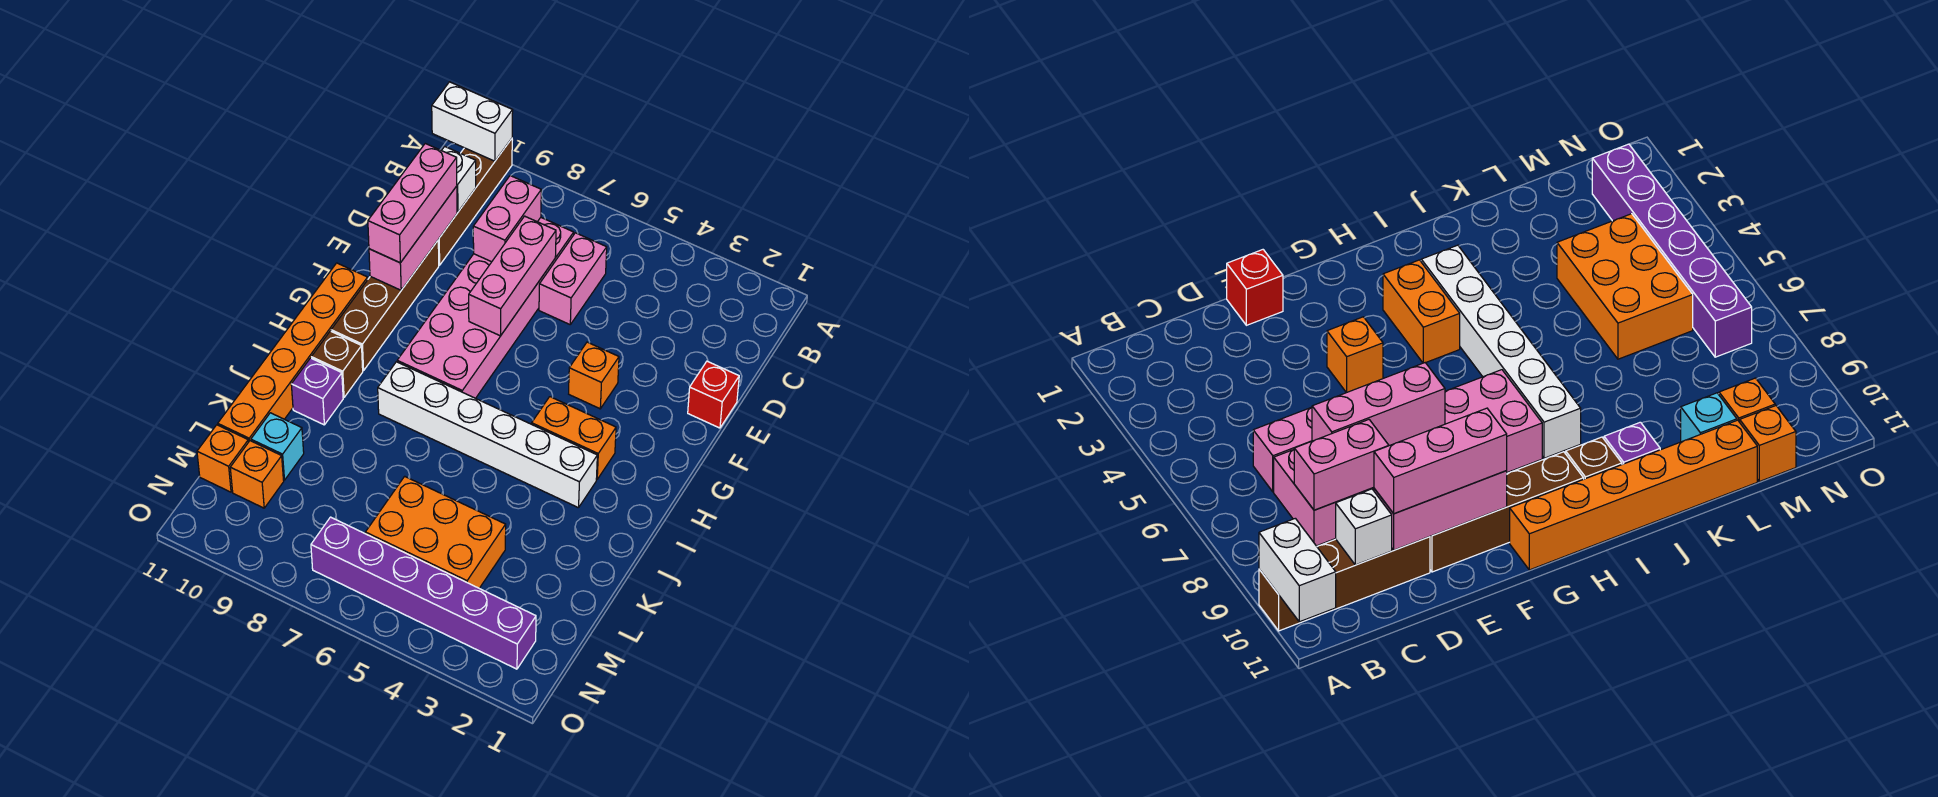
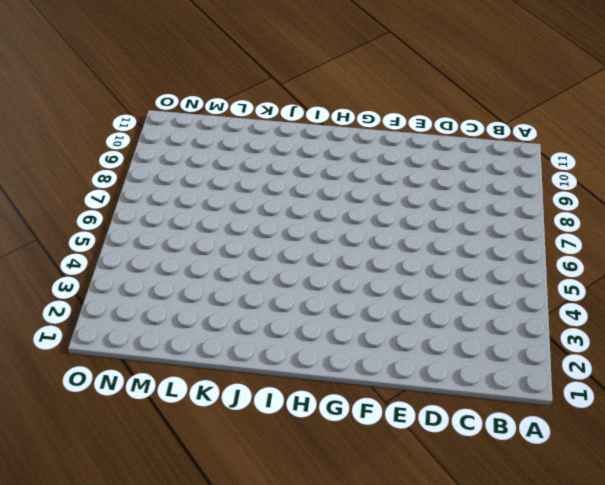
none -> brown brick A10:D10 level 1
none -> pink brick C6:D6 level 1
none -> pink brick C7:H8 level 1

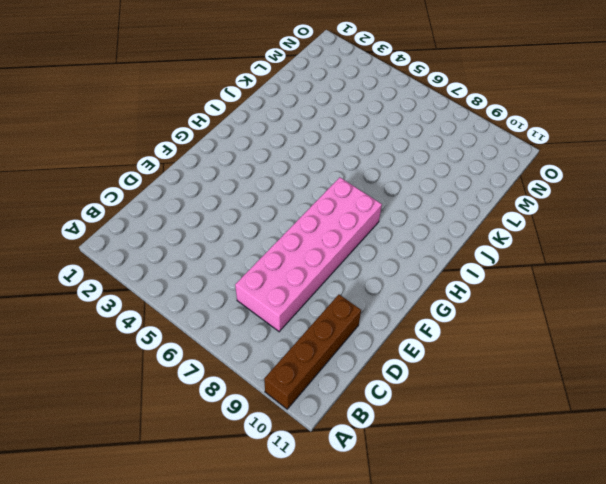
none -> pink brick C6:D6 level 1
none -> red brick E1 level 1
none -> brown brick E10:H10 level 1

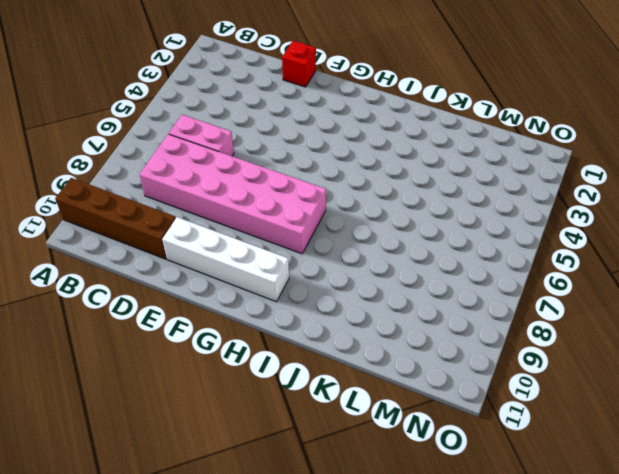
white brick E10:H10 level 1 -> brown brick E10:H10 level 1
none -> orange brick F4 level 1
none -> orange brick G11:L11 level 1
none -> orange brick H3:H4 level 1

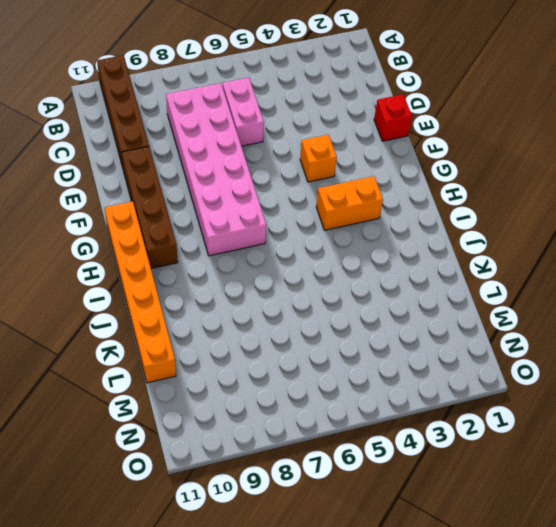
none -> white brick I3:I8 level 1
none -> brown brick I10 level 1
none -> purple brick J10 level 1

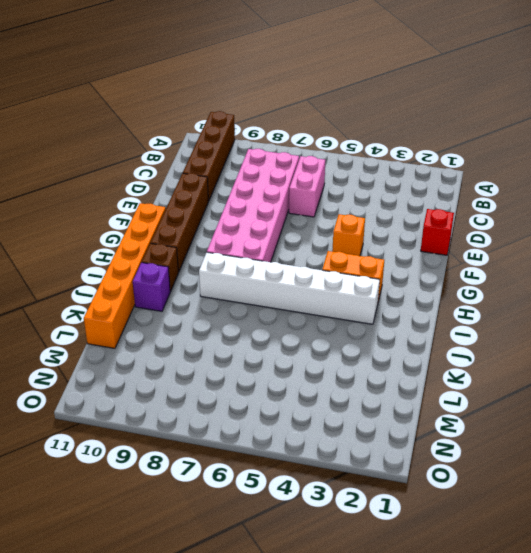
none -> orange brick L4:M6 level 1
none -> cyan brick L10 level 1
none -> orange brick M10 level 1

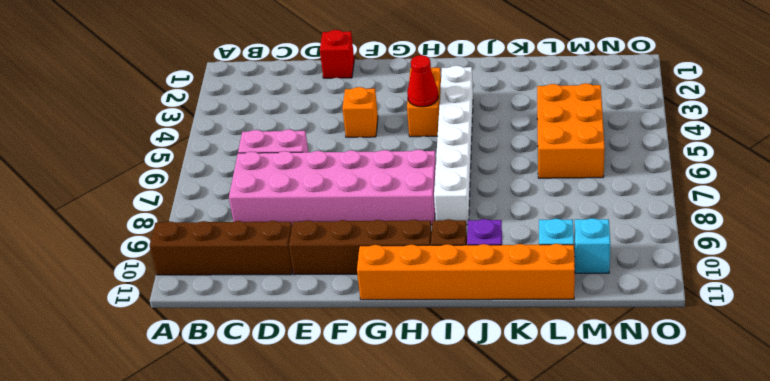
red cone H4 level 2 -> none
cyan brick M10 level 1 -> orange brick M10 level 1
none -> orange brick M11 level 1
none -> purple brick N2:N7 level 1
none -> white brick A10:A11 level 2

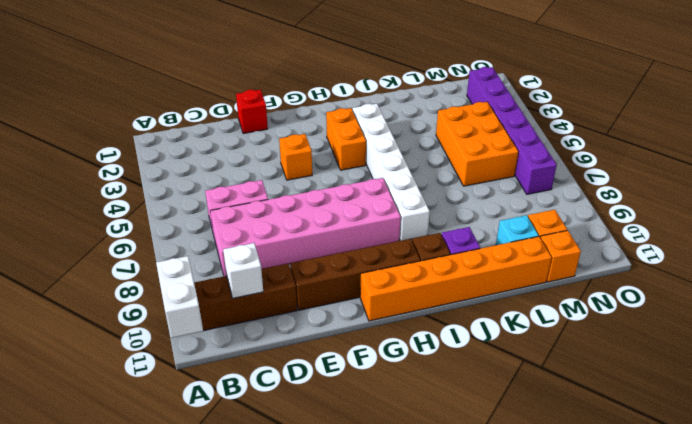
none -> pink brick C8:D8 level 2
none -> pink brick D7:F7 level 2
none -> pink brick D10:F10 level 2

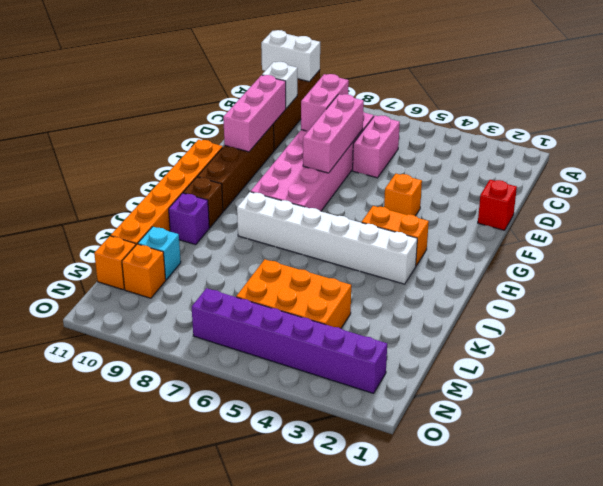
none -> pink brick D10:F10 level 3

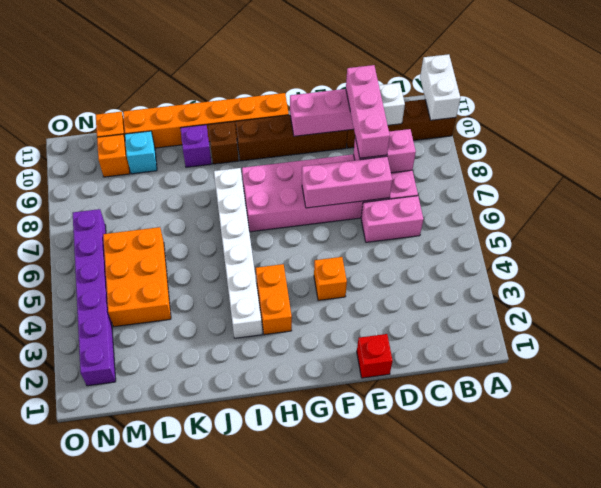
pink brick D8:D10 level 3 -> pink brick D10:F10 level 3

